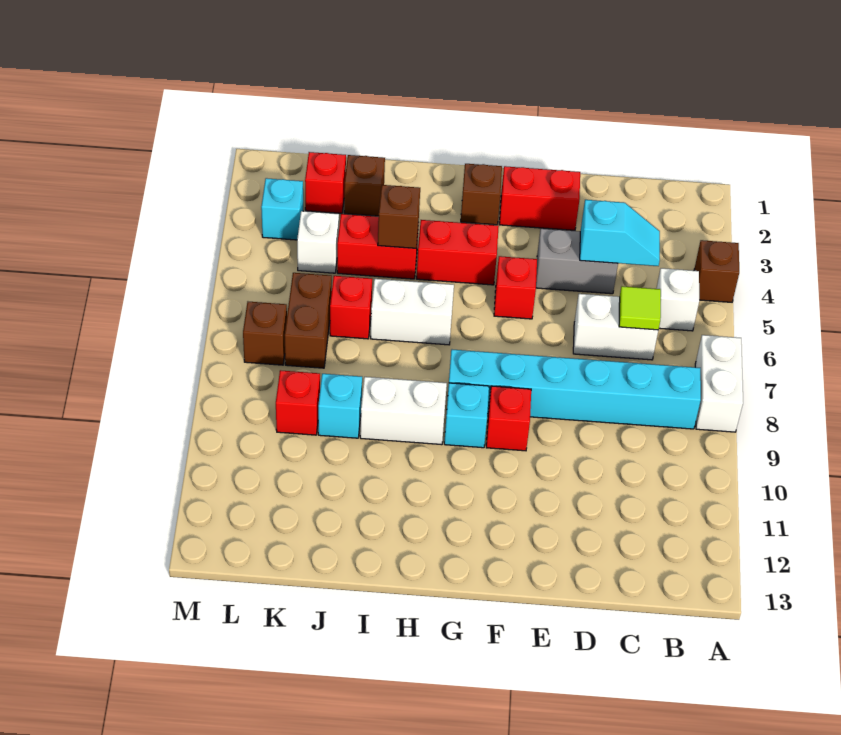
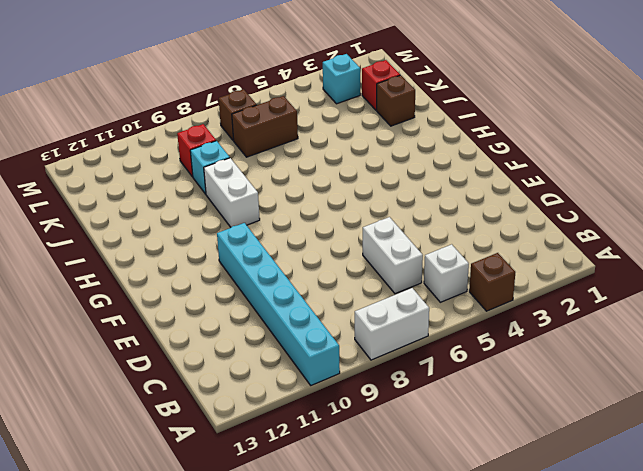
cyan brick A10:F10 level 1 -> cyan brick B8:G8 level 1
none -> grey brick D4:E4 level 1
none -> red brick E2:F2 level 1
none -> red brick F5 level 1

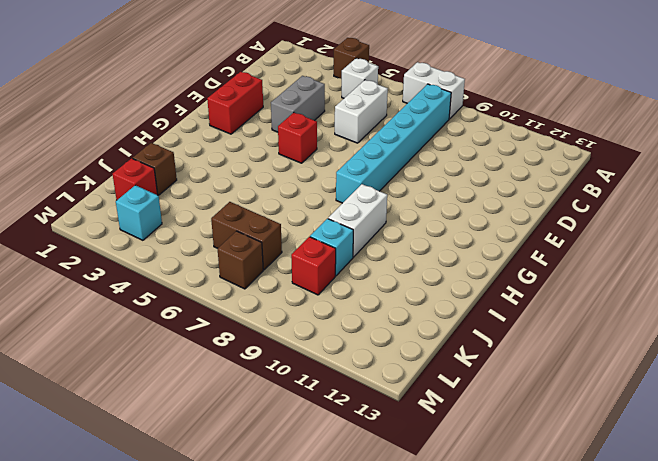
none -> red brick F9 level 1
none -> brown brick G2 level 1
none -> red brick G4:H4 level 1

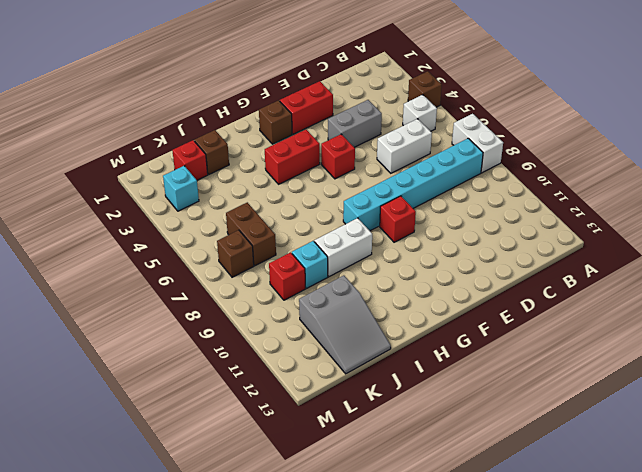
grey slope J11:K13 level 1 top 11 -> none
none -> cyan brick G9 level 1
none -> white brick H6:I6 level 1
none -> red brick I4:J4 level 1

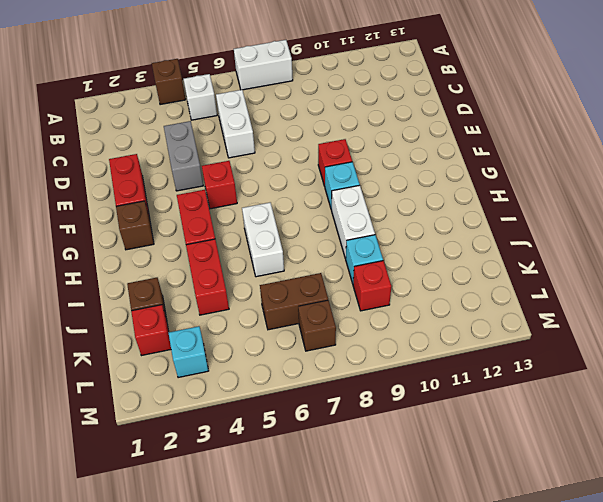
none -> cyan brick B8:G8 level 1
none -> red brick J6 level 1
none -> white brick K4 level 1

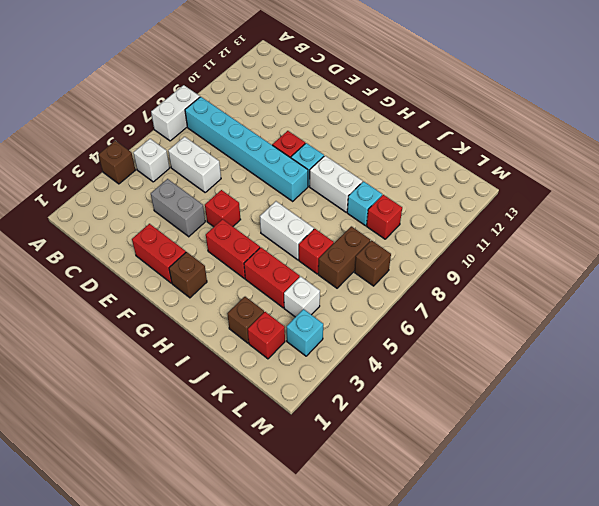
none -> cyan slope C4:D4 level 2 top D
none -> lime tile C6 level 2
none -> brown brick I4 level 2

